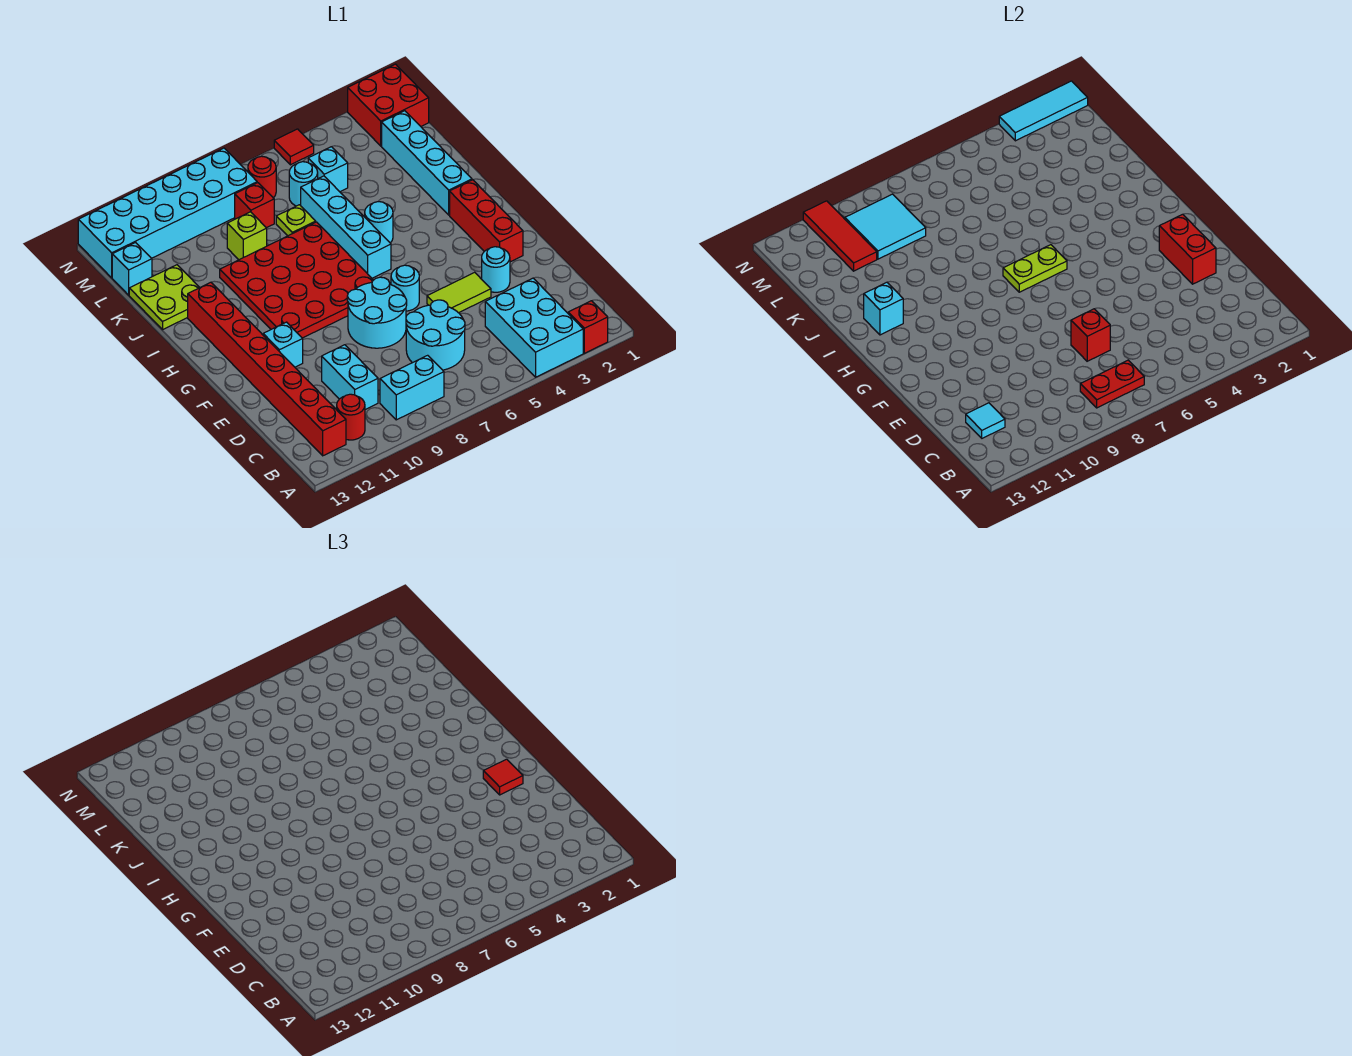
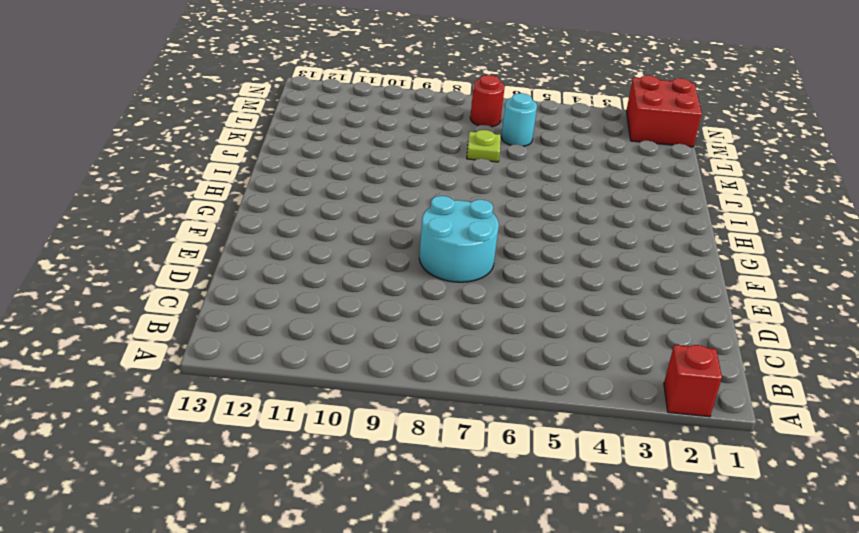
none -> cyan brick A3:C4 level 1
none -> cyan brick B8:B9 level 1
none -> red round brick B11 level 1
none -> red brick B12:I12 level 1

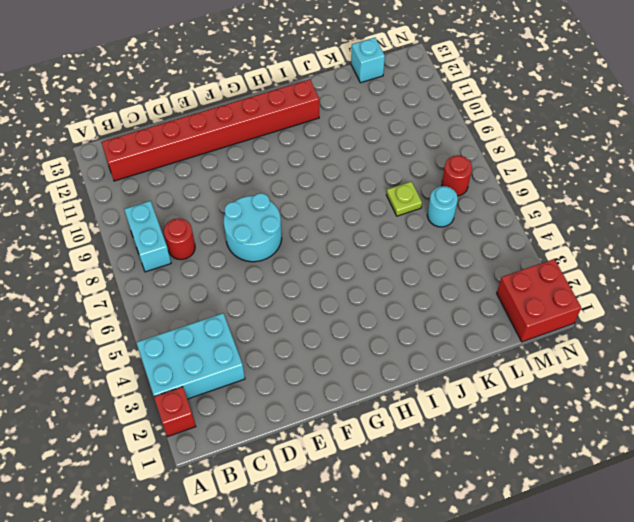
red round brick C8 level 1 -> red round brick B11 level 1
none -> cyan round brick C6:D7 level 1
none -> cyan brick C10:D10 level 1
none -> cyan round brick E3 level 1
none -> lime tile E4:E5 level 1

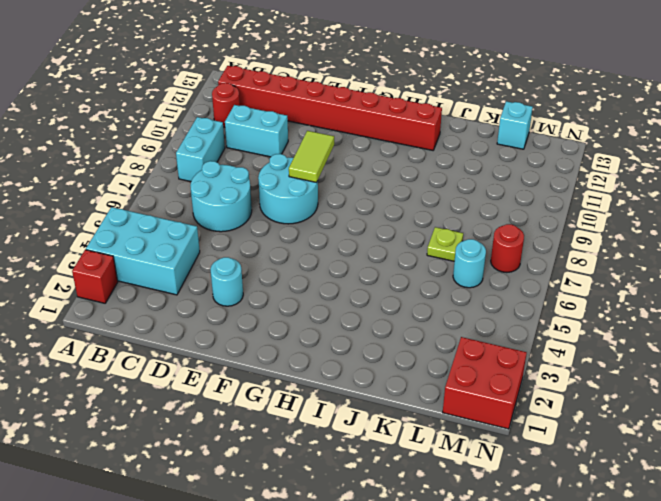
lime tile F8:F9 level 2 -> lime tile E4:E5 level 1
none -> red brick F2:H2 level 1
none -> cyan round brick F6 level 1
none -> cyan brick F11 level 1
none -> red plate G7:J10 level 1

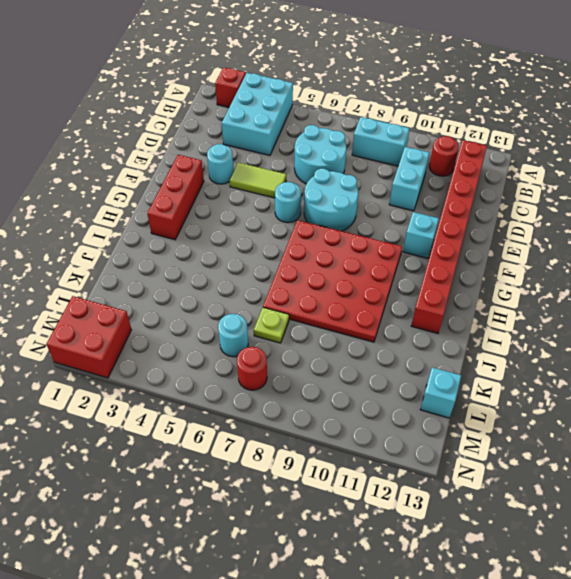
none -> cyan brick H6:K6 level 1
none -> cyan brick I2:L2 level 1
none -> cyan round brick I5 level 1
none -> lime plate J12:K13 level 1

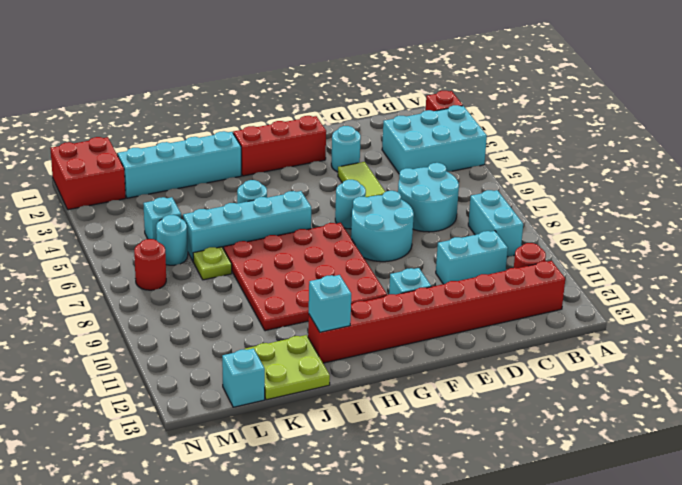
none -> lime brick K9 level 1
none -> red brick L8 level 1
none -> cyan brick M8:N13 level 1
none -> red tile N5 level 1

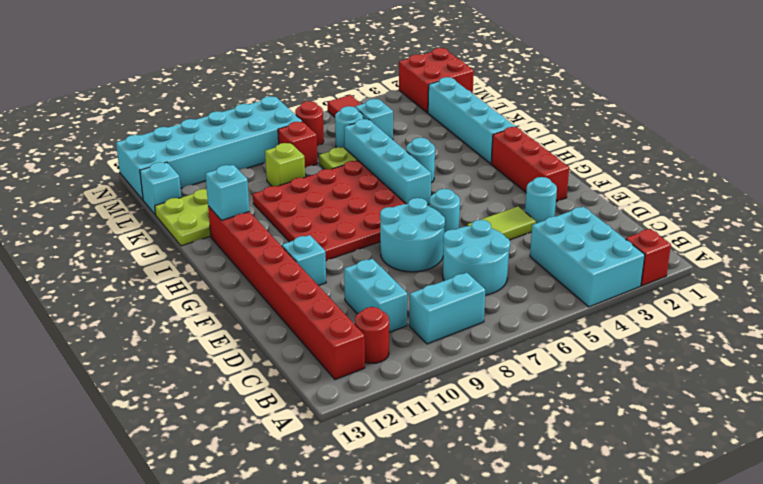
none -> red plate B7:B8 level 2
none -> cyan tile C12 level 2
none -> red brick D7 level 2
none -> red brick E2:F2 level 2

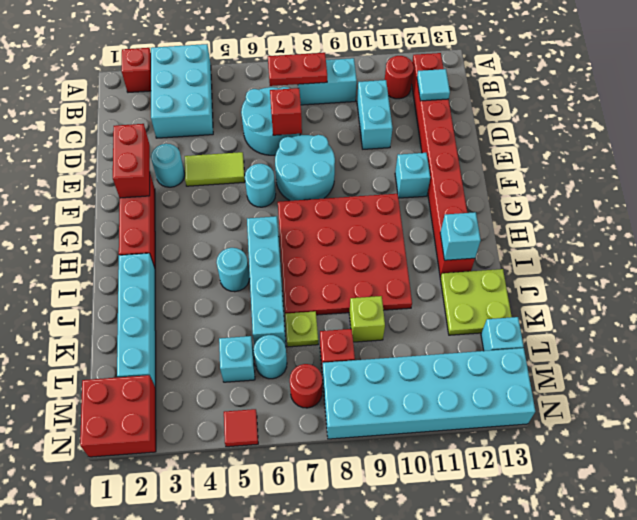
none -> lime plate H6:H7 level 2
none -> cyan tile L9:M10 level 2
none -> red tile L11:N11 level 2
none -> cyan tile N1:N3 level 2

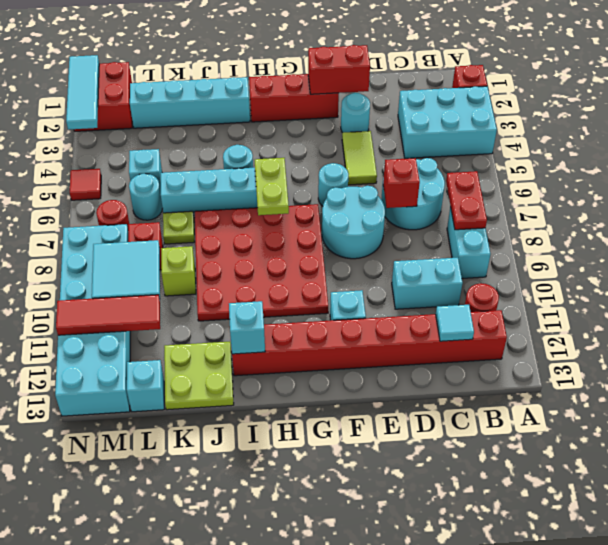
none -> red tile F2 level 3

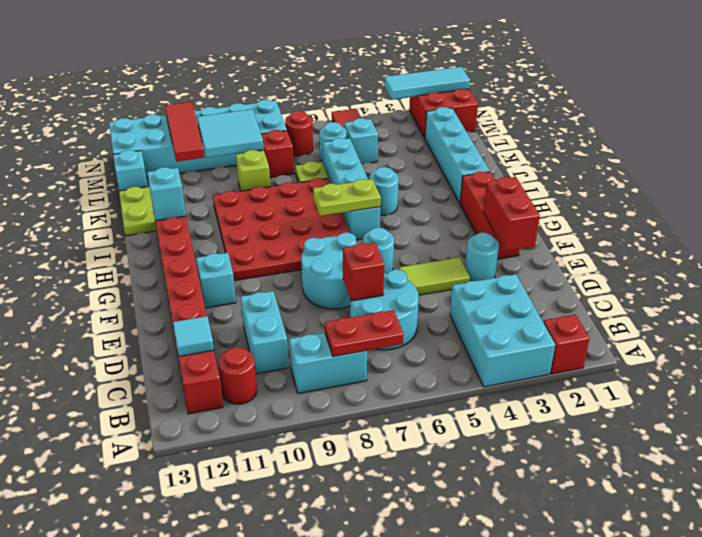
none -> red tile F2 level 3

